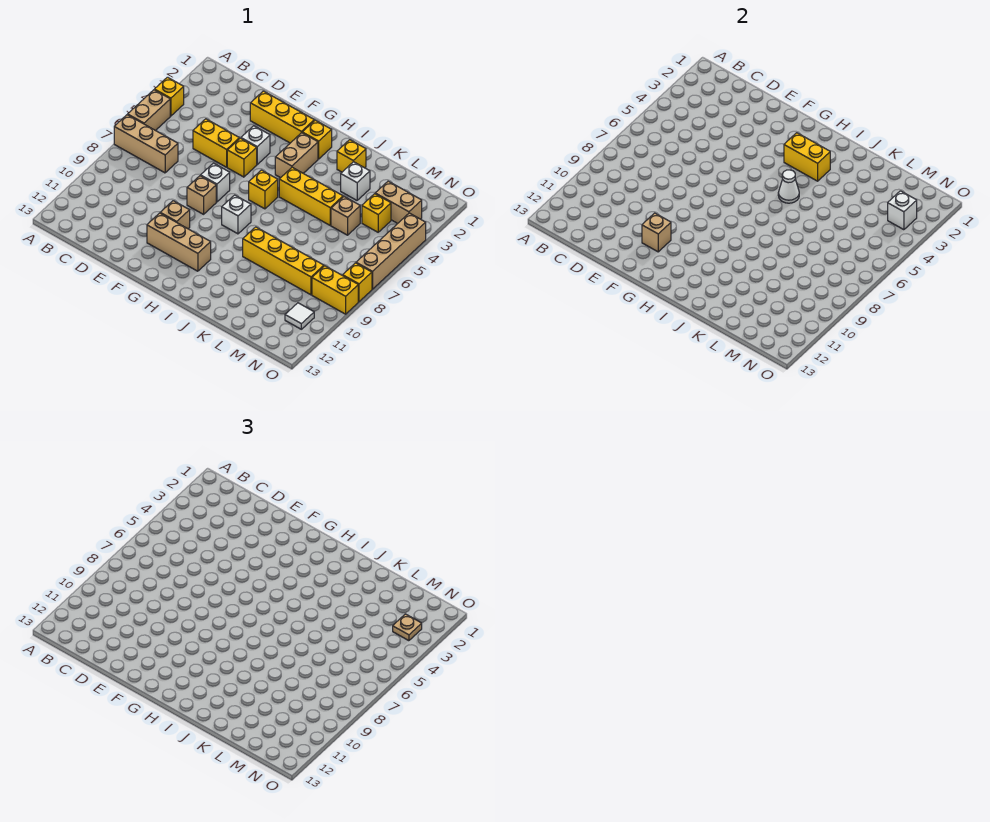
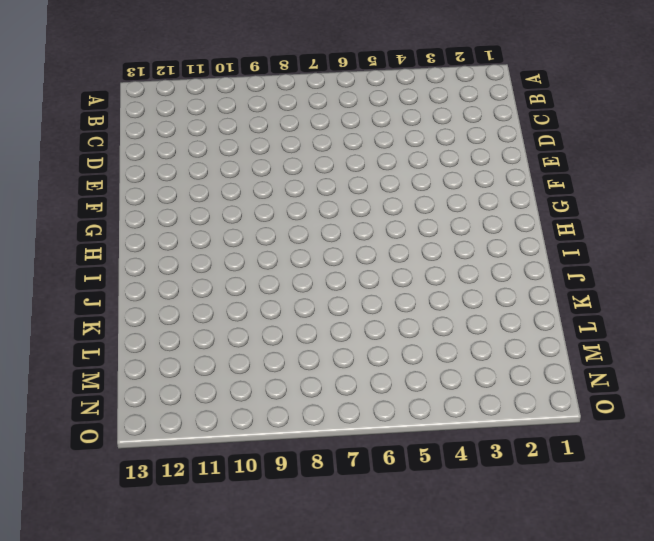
none -> yellow brick A4 level 1
none -> tan brick A5:A6 level 1
none -> tan brick A7:C7 level 1
none -> yellow brick D5:E5 level 1

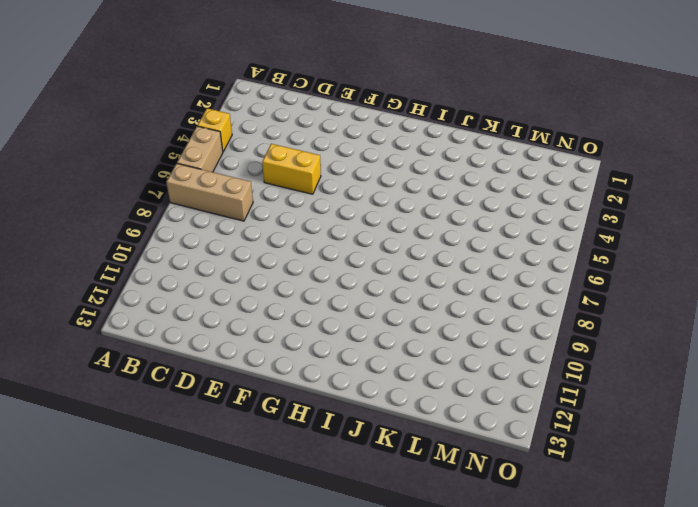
none -> yellow brick E2:G2 level 1
none -> white brick F4 level 1
none -> yellow brick F5 level 1
none -> white brick F7 level 1

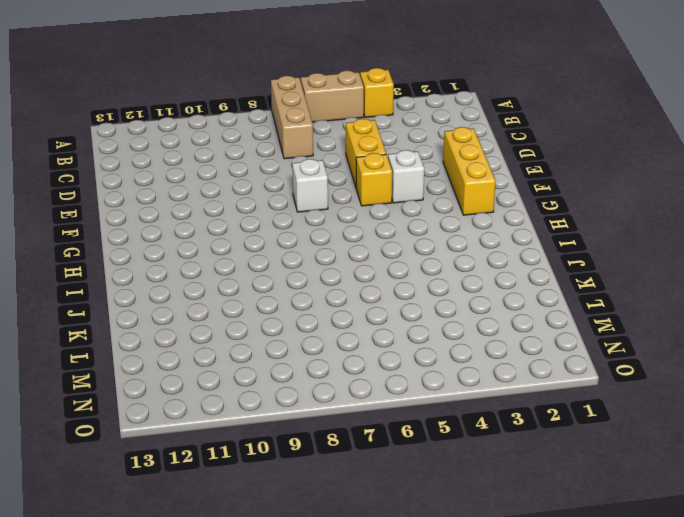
none -> tan brick F8 level 1
none -> tan brick F10 level 1
none -> tan brick F11:H11 level 1
none -> yellow brick H2 level 1

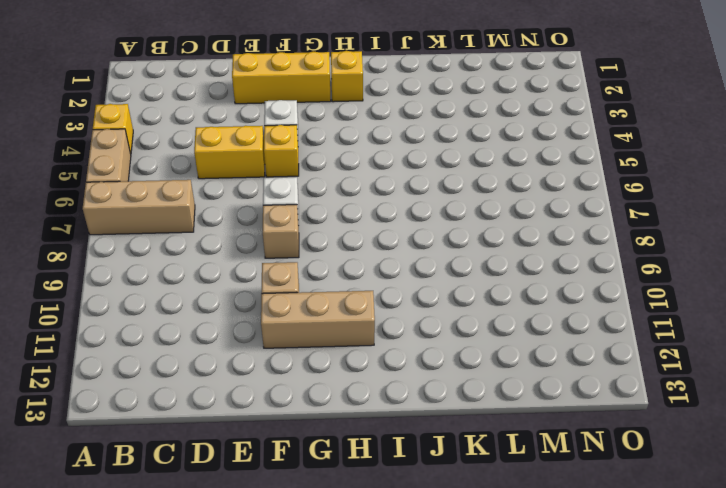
none -> tan brick H3:H4 level 1
none -> yellow brick H6 level 1
none -> white brick H8 level 1
none -> yellow brick I5:K5 level 1

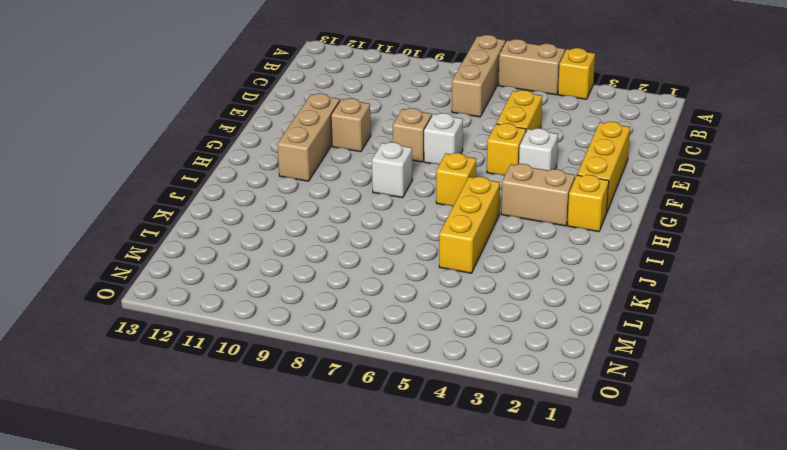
none -> yellow brick J2 level 1
none -> yellow brick J9:M9 level 1
none -> white brick K3 level 1
none -> tan brick L5 level 1

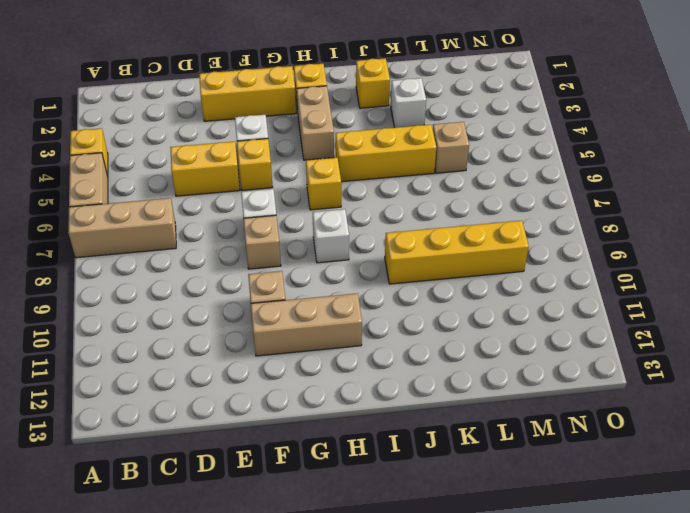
none -> tan brick M3:N3 level 1
none -> yellow brick M4 level 1
none -> yellow brick N9:O9 level 1
none -> white tile N11 level 1

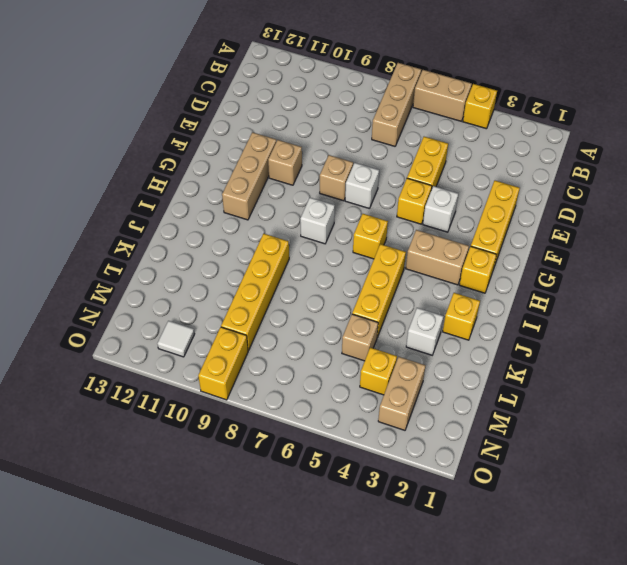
none -> tan brick O4:O7 level 1
none -> yellow brick O8 level 1
none -> tan brick F11 level 2
none -> yellow brick H3:I3 level 2

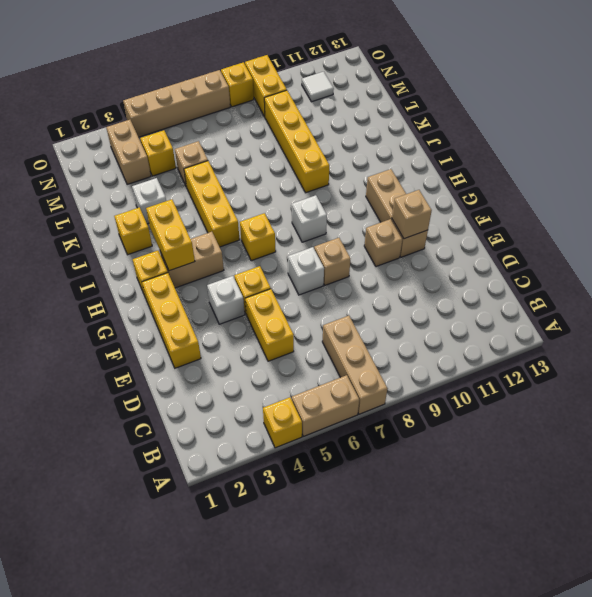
none -> white cone I5 level 2
none -> white brick N3 level 2
none -> tan plate N3 level 3

